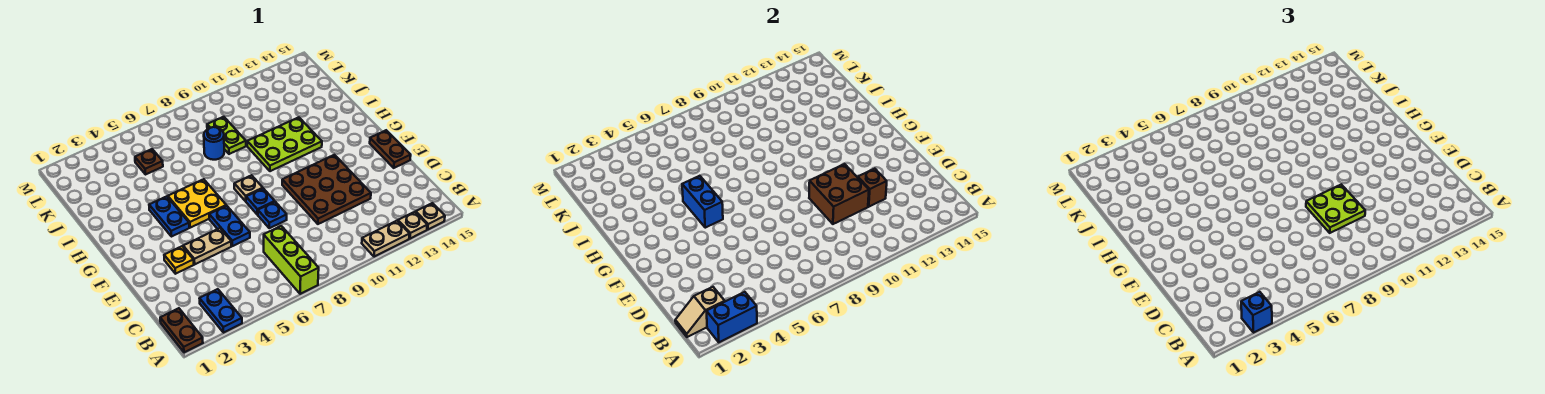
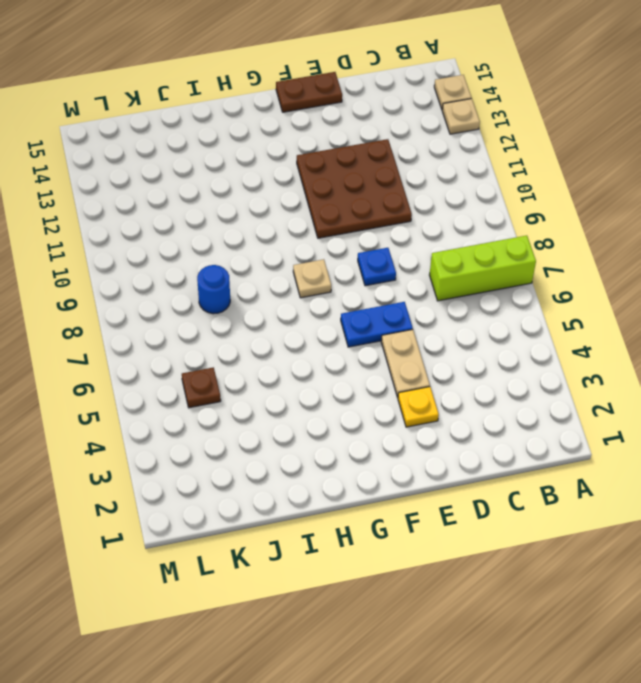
none -> brown plate A1:B1 level 1
none -> blue plate A3:B3 level 1
none -> tan plate A11:A12 level 1

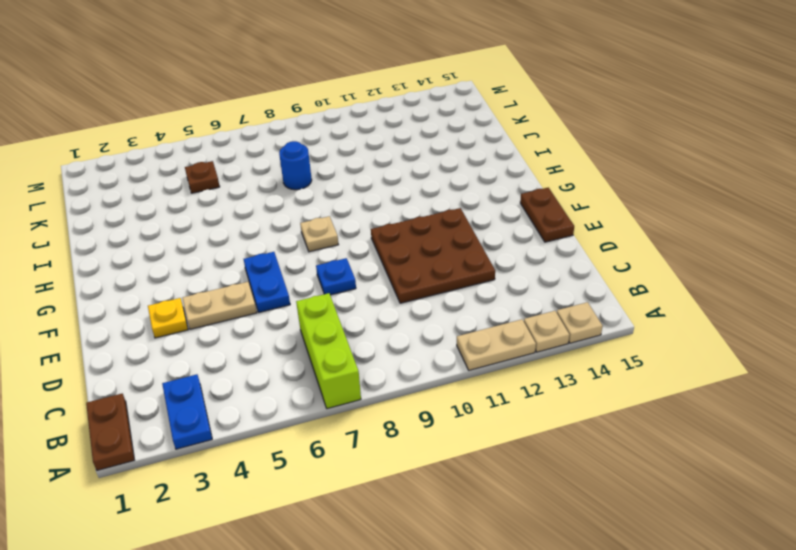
none -> blue plate F8 level 1
none -> blue plate G4:H4 level 1
none -> yellow plate G5:H6 level 1

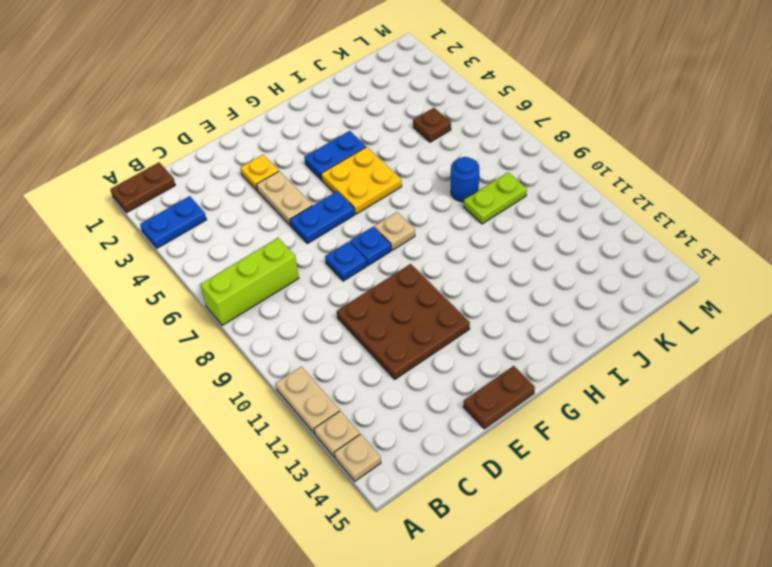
none -> lime plate H10:I12 level 1
none -> blue brick A2:A3 level 2
none -> tan slope B1:B2 level 2 top 2

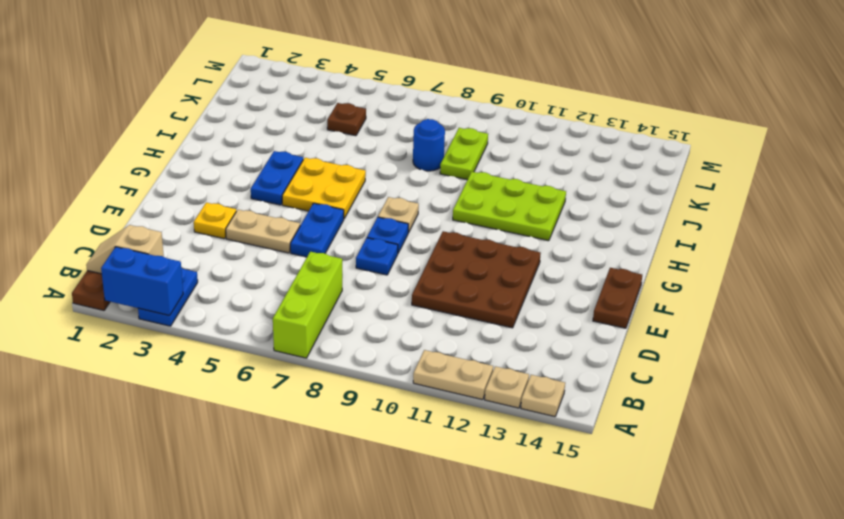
none -> brown brick D10:E11 level 2
none -> brown brick D12 level 2
none -> blue brick G5:H5 level 2

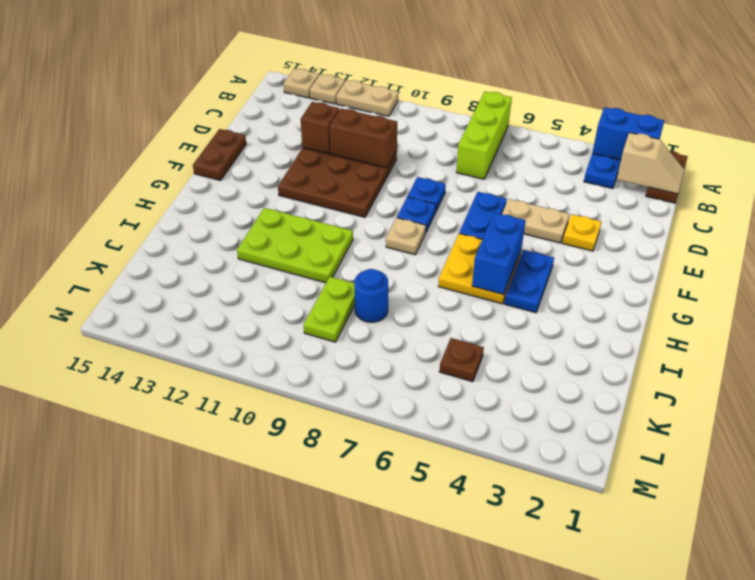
brown brick D10:D11 level 2 -> brown brick D10:E11 level 2
none -> blue brick A3 level 3
none -> lime plate D9:E10 level 3

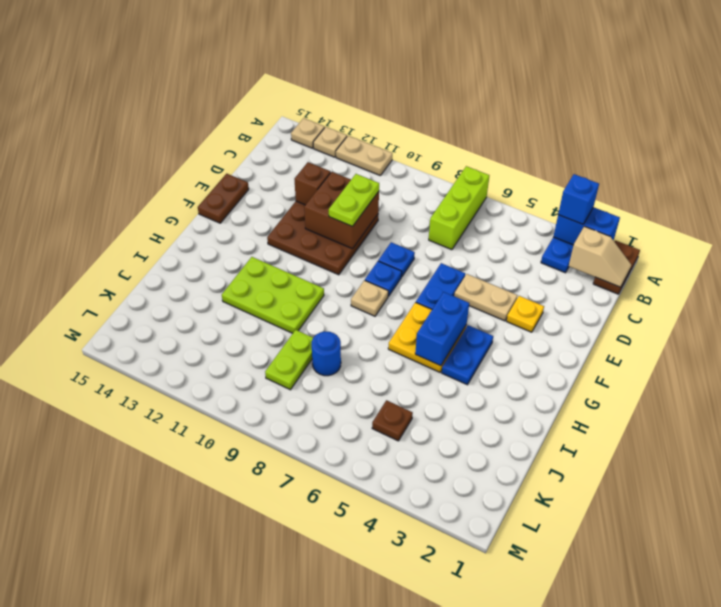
lime plate D10:E10 level 3 -> lime plate D9:E10 level 3

